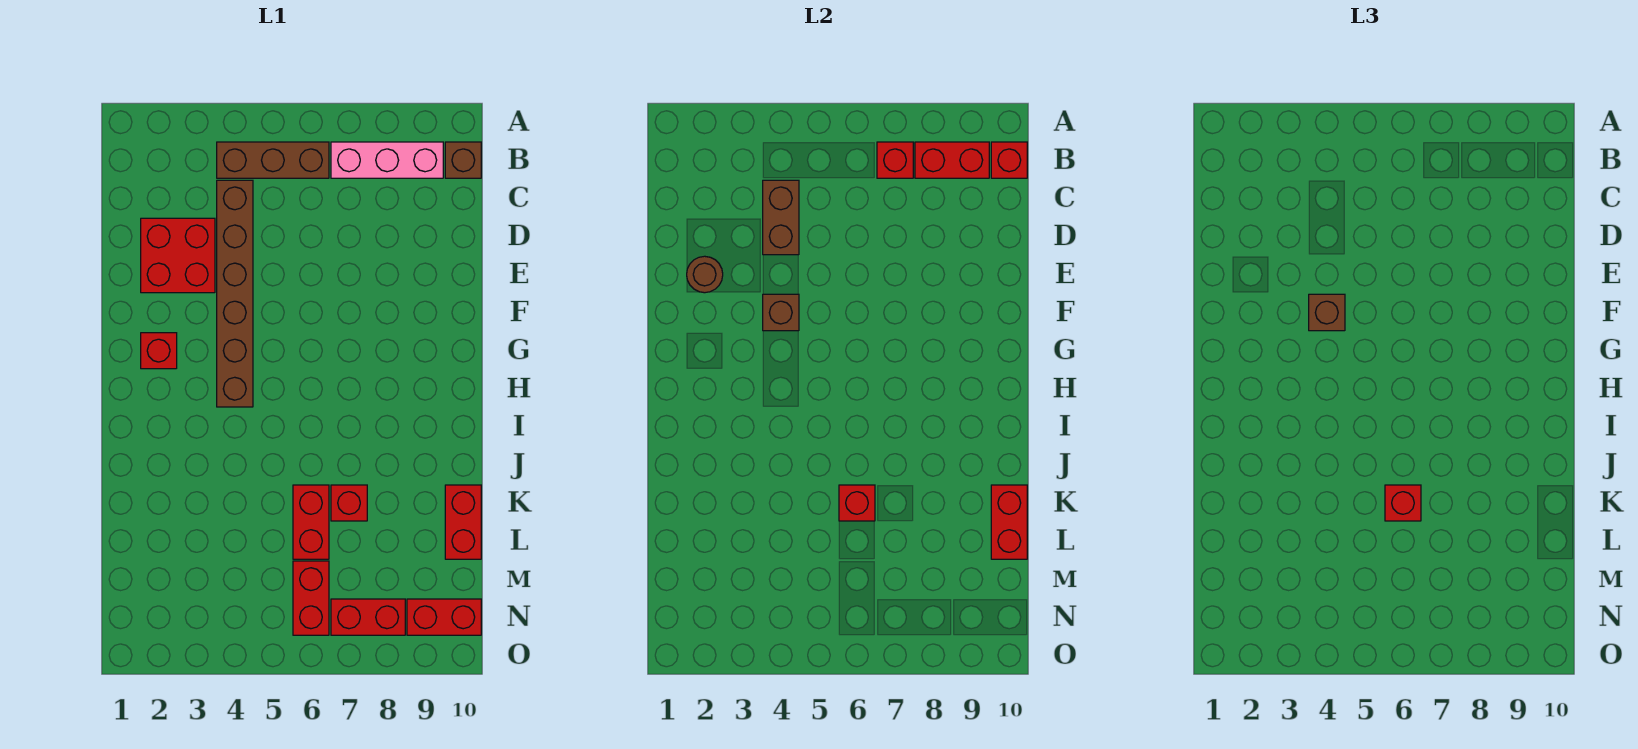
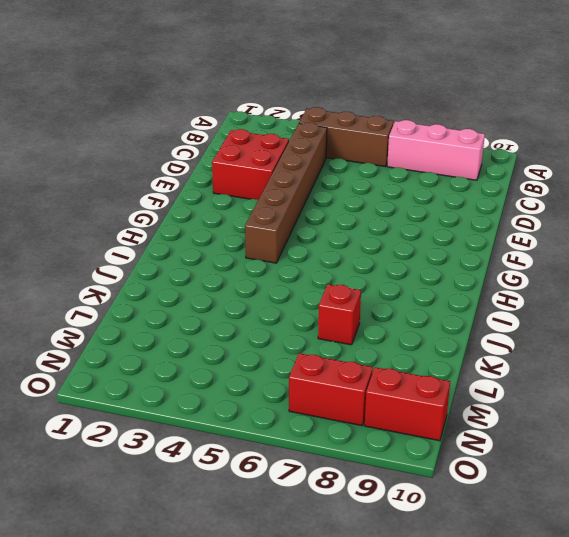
none -> brown brick B10 level 1
none -> red brick G2 level 1
none -> red brick K6:L6 level 1

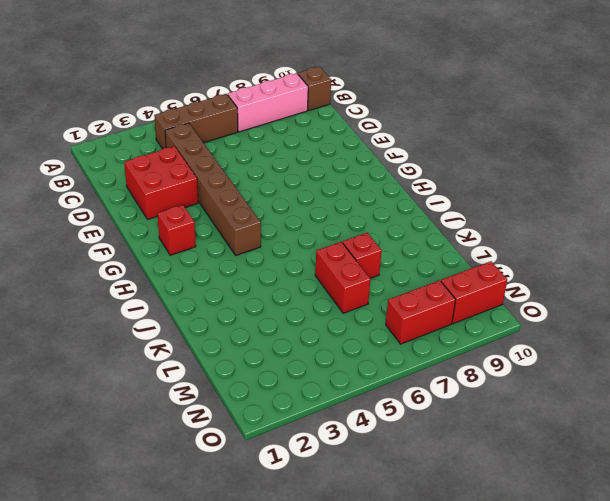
none -> red brick K10:L10 level 1
none -> red brick M6:N6 level 1
none -> red brick B7 level 2

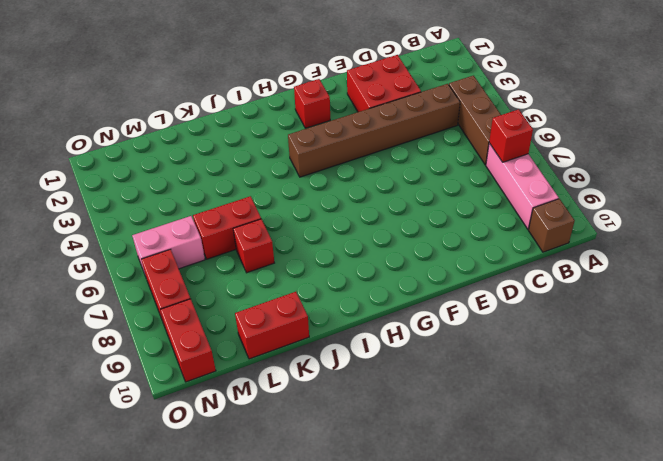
pink brick M6:N6 level 1 -> red brick M6:N6 level 1
none -> red brick B8:B9 level 2
none -> red brick B10 level 2
none -> brown brick C4:D4 level 2

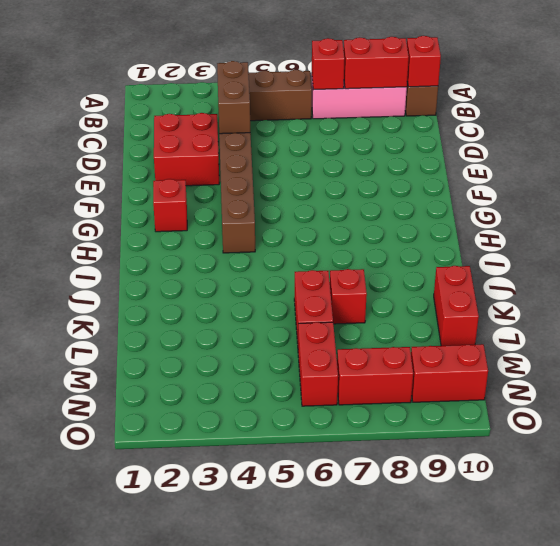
none -> brown round brick E2 level 2
none -> brown brick F4 level 2
none -> red brick K6 level 2

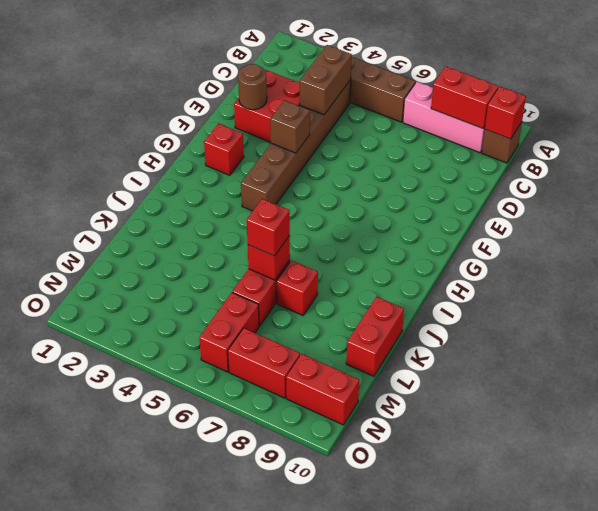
none -> red brick B7 level 2
none -> red brick K10:L10 level 2
none -> brown brick F4 level 3

